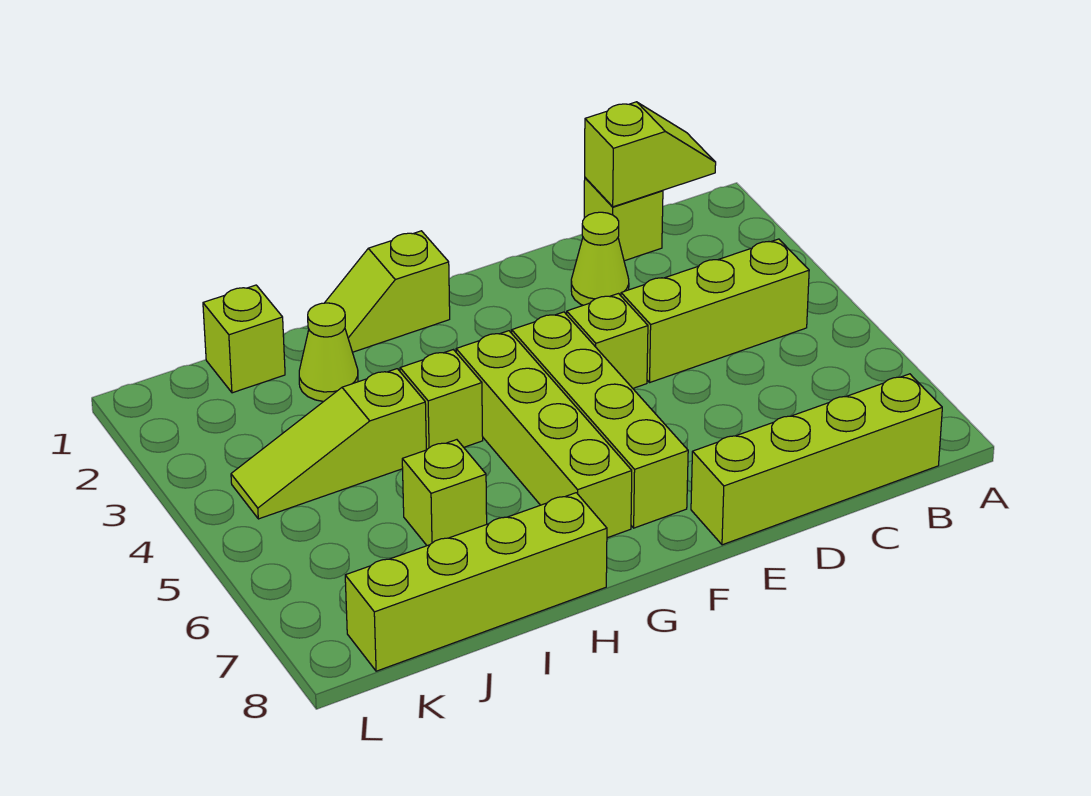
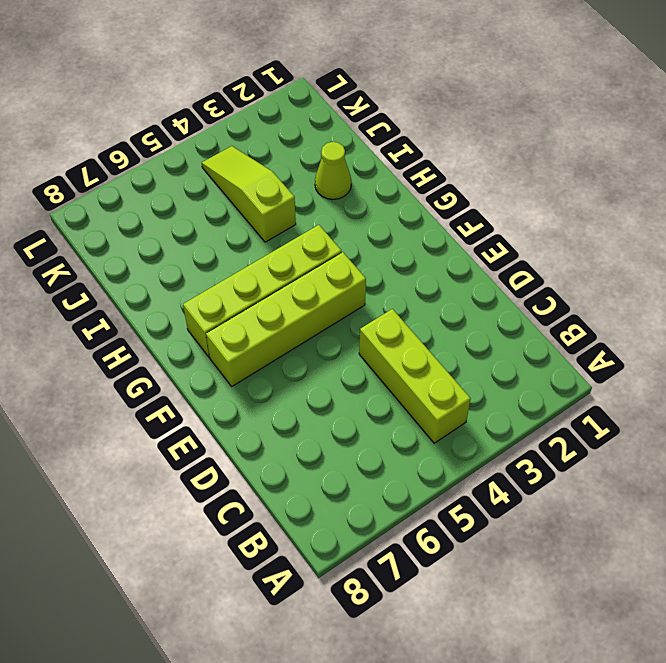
none -> lime brick B8:E8 level 1
none -> lime brick C1 level 1
none -> lime cone D2 level 1

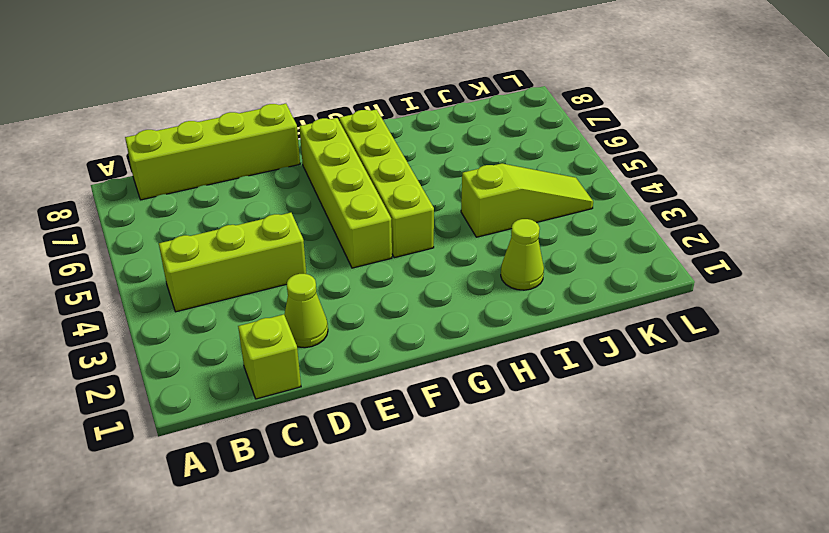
none -> lime brick E4 level 1
none -> lime slope G1:H1 level 1 top G
none -> lime brick H4 level 1

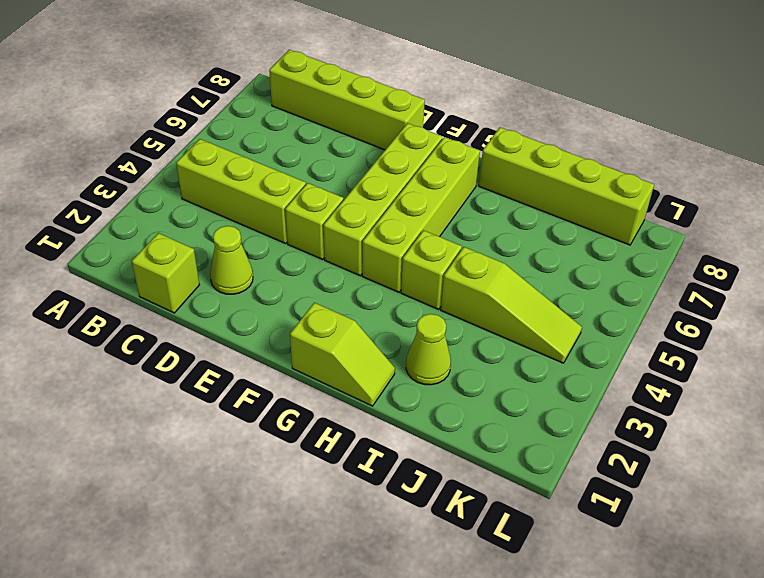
none -> lime brick I6 level 1
none -> lime brick J1 level 1
none -> lime slope B1:C1 level 2 top C

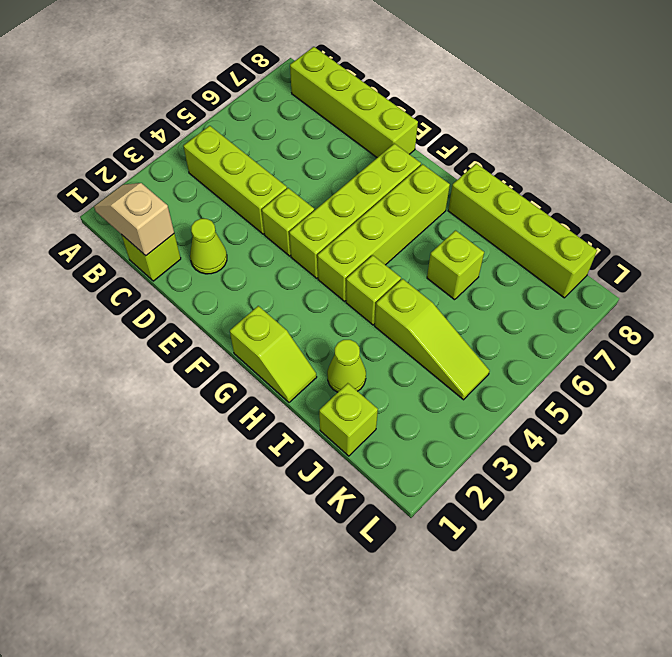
tan slope B1:C1 level 2 top C -> lime slope B1:C1 level 2 top C

